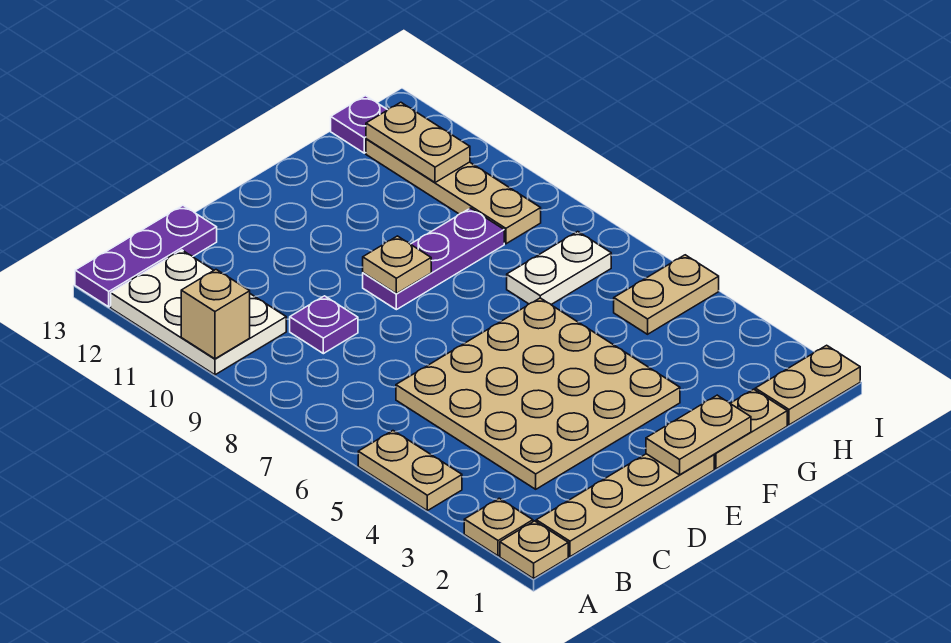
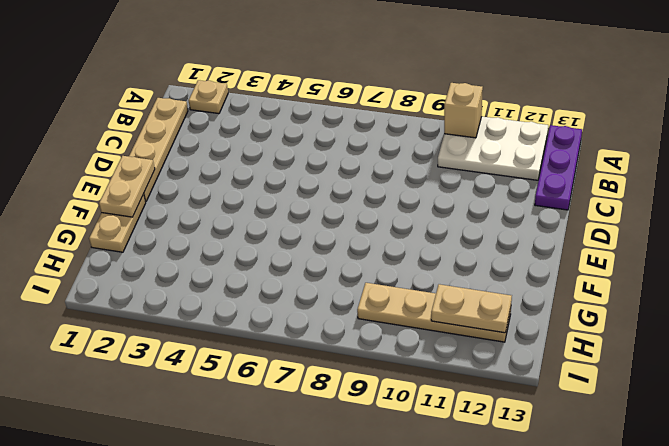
none -> tan plate A1 level 1
none -> tan plate A4:A5 level 1
none -> tan plate C3:F6 level 1

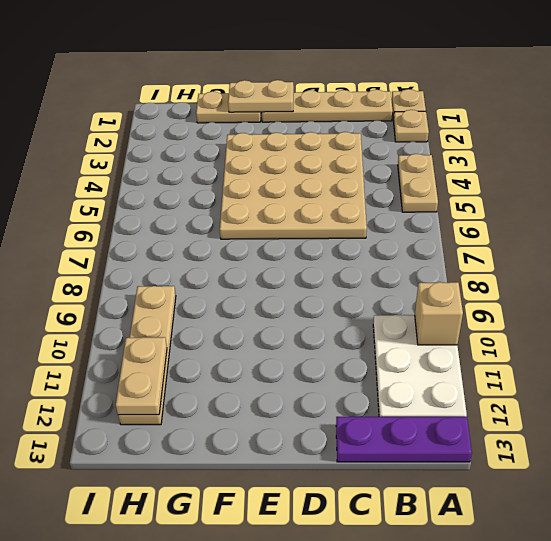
none -> purple plate C9 level 1
none -> purple plate E9:G9 level 1
none -> white plate G7:H7 level 1

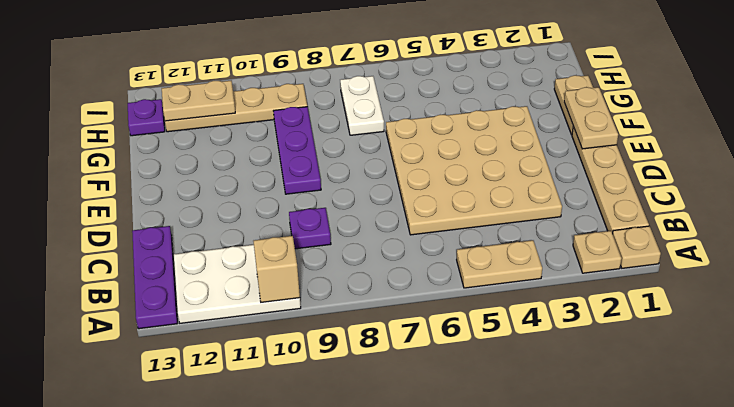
none -> tan plate H1:I1 level 1
none -> tan plate H5:I5 level 1
none -> tan plate E9 level 2

